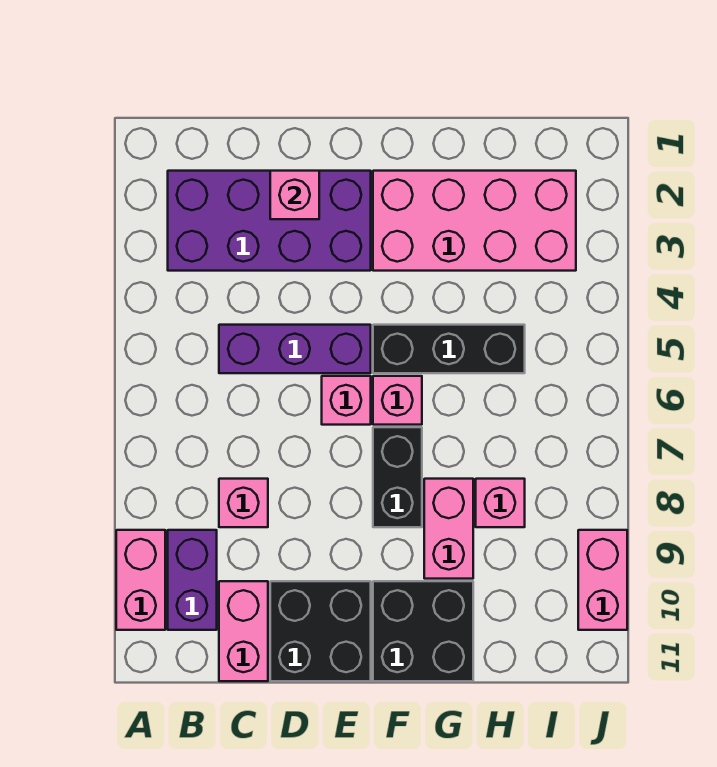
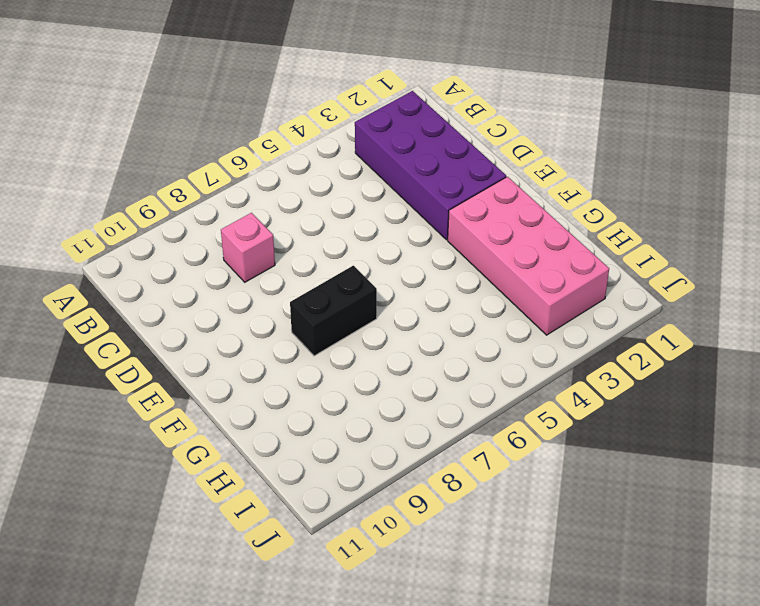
none -> pink brick A9:A10 level 1
none -> purple brick B9:B10 level 1
none -> purple brick C5:E5 level 1

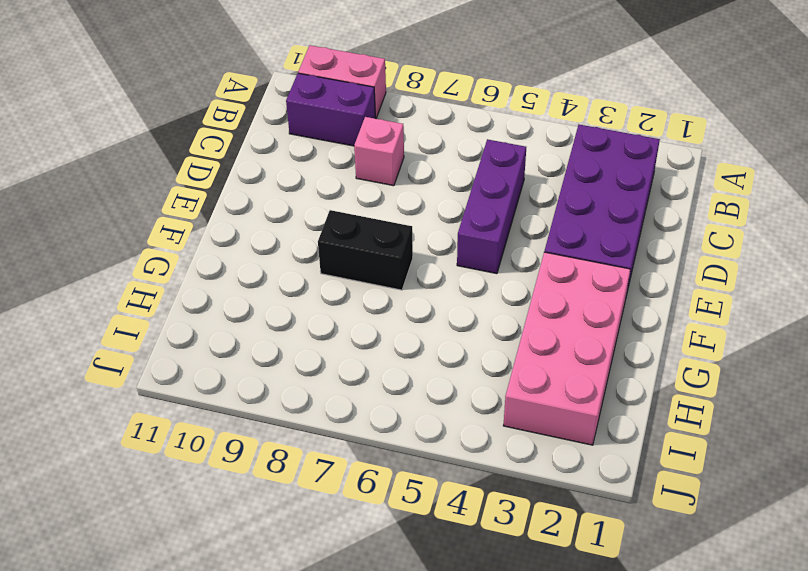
none -> pink brick C10:C11 level 1
none -> black brick D10:E11 level 1
none -> pink brick E6 level 1

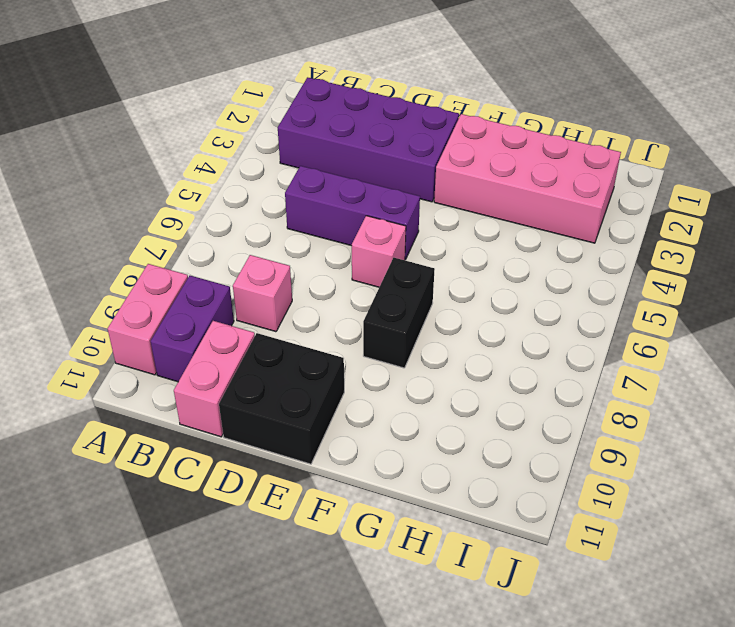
none -> black brick F5:H5 level 1
none -> pink brick F6 level 1
none -> black brick F10:G11 level 1

